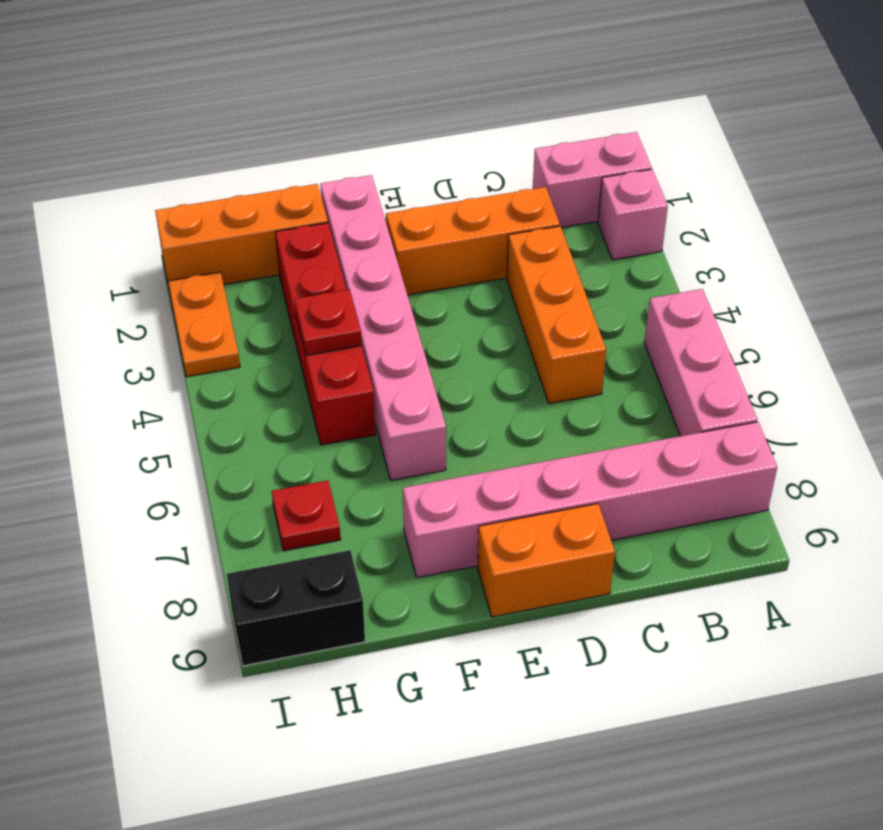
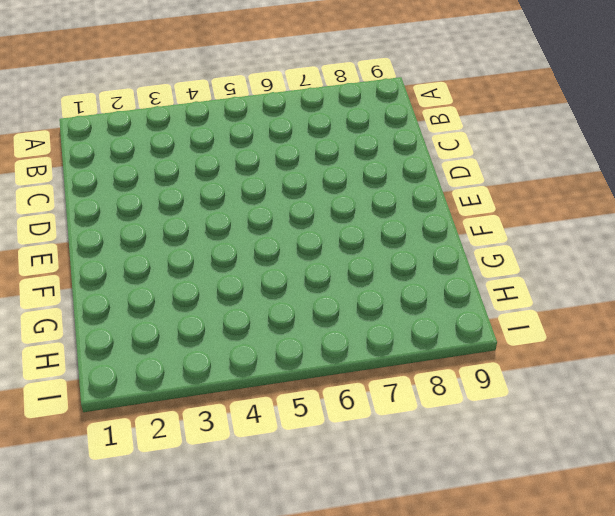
none -> pink brick A1:B1 level 1
none -> pink brick A2 level 1
none -> pink brick A5:A7 level 1

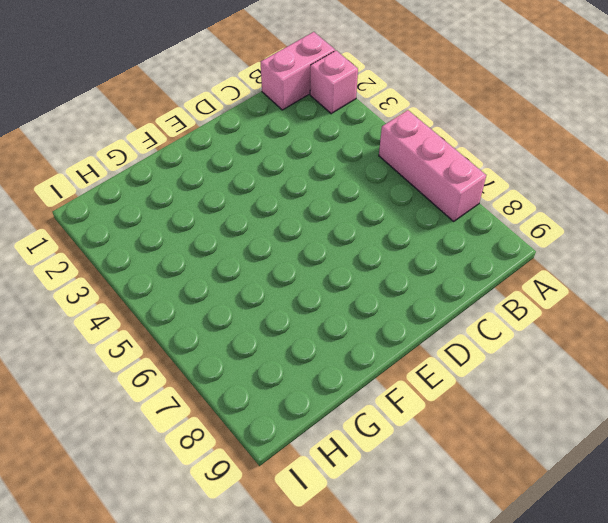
none -> pink brick A8:F8 level 1
none -> orange brick C2:E2 level 1
none -> orange brick C3:C5 level 1

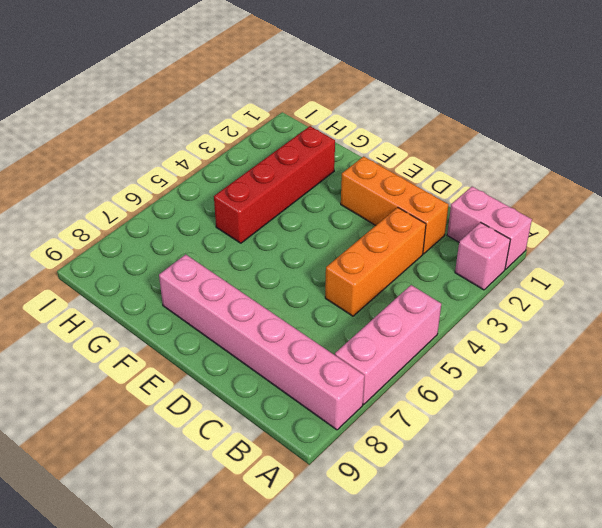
none -> orange brick D9:E9 level 1
none -> pink brick F1:F6 level 1
none -> orange brick G1:I1 level 1

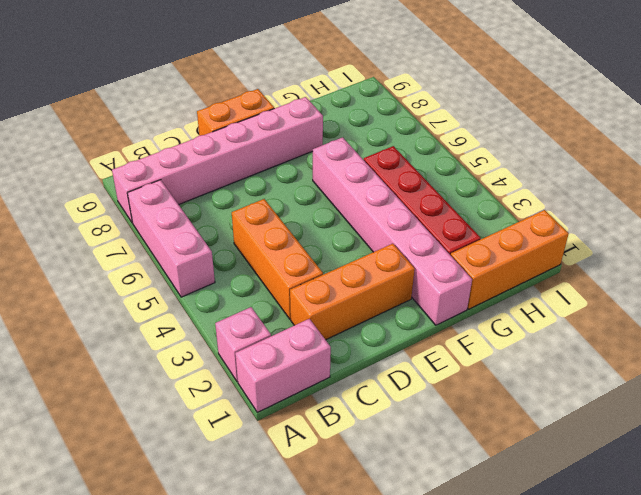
none -> red plate H7 level 1
none -> black brick H9:I9 level 1
none -> orange plate I2:I3 level 1

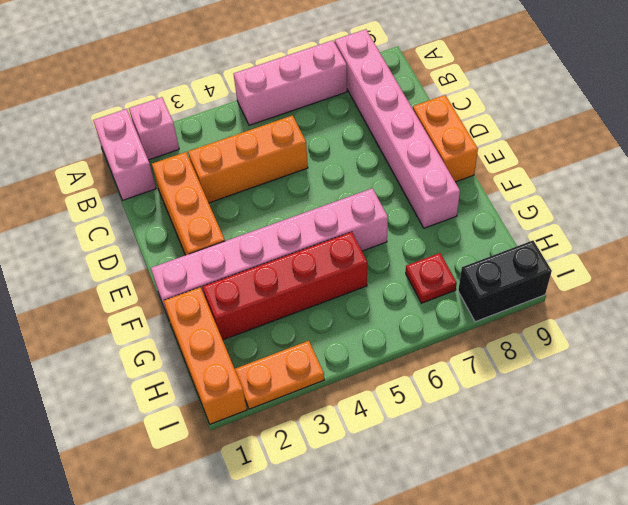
black brick I8:I9 level 1 -> black brick H9:I9 level 1
none -> red plate G4 level 2

